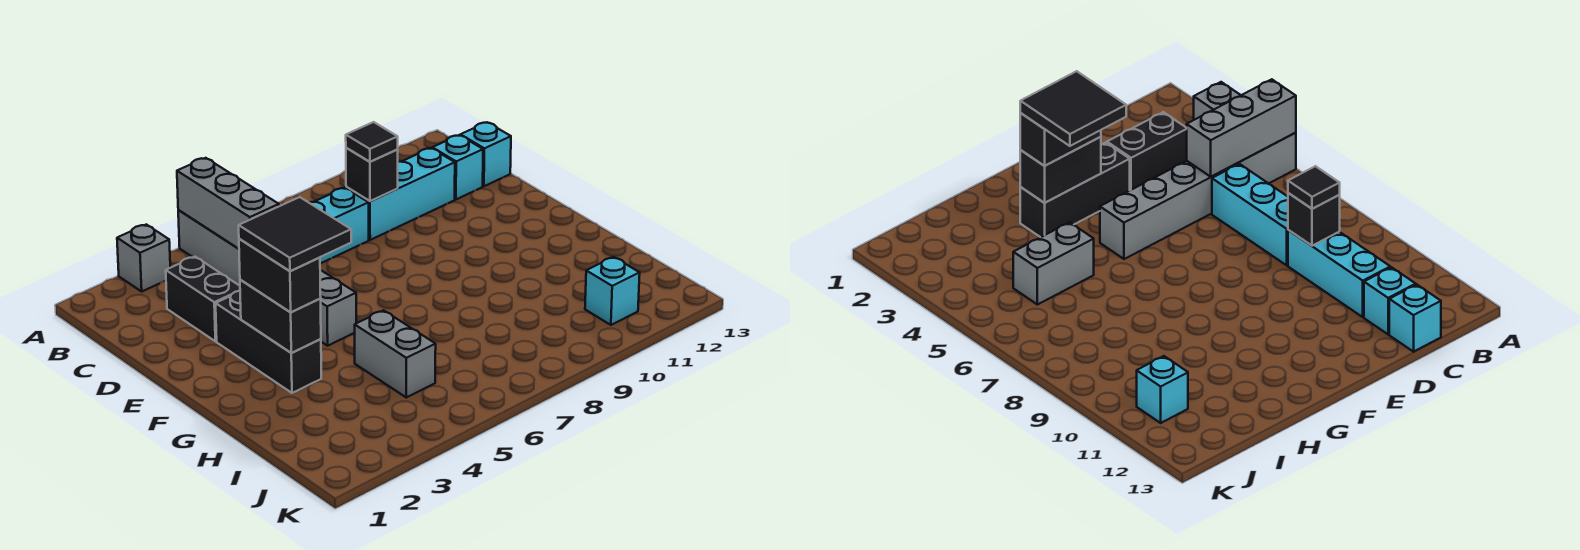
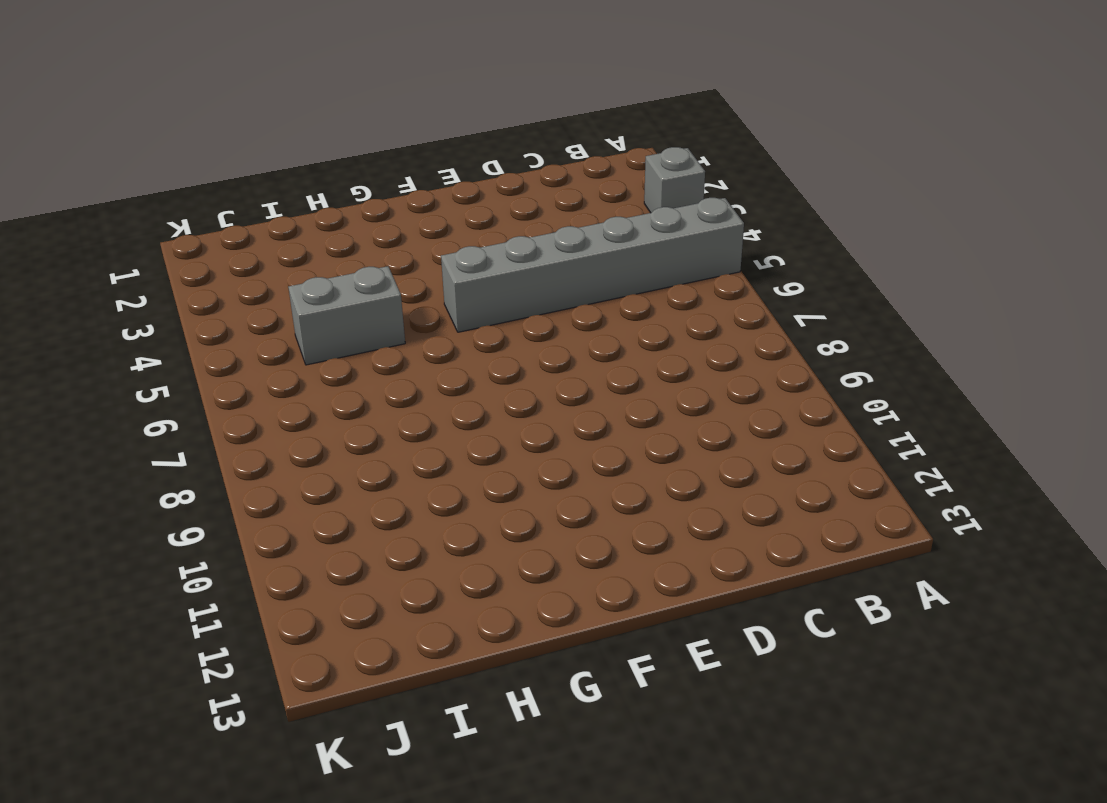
none -> black brick C3:D3 level 1
none -> cyan brick C6:C8 level 1
none -> cyan brick C9:C11 level 1

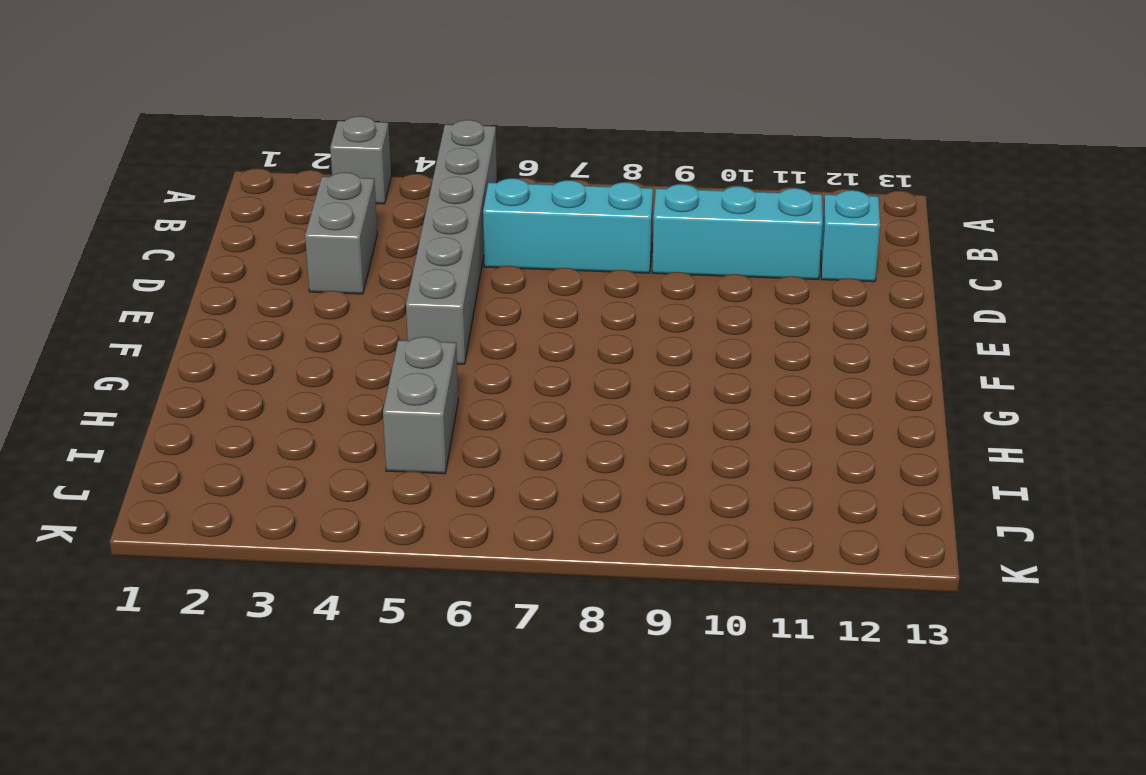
grey brick C3:D3 level 1 -> black brick C3:D3 level 1
none -> cyan brick C13 level 1
none -> black brick E3:G3 level 1
none -> cyan brick J11 level 1

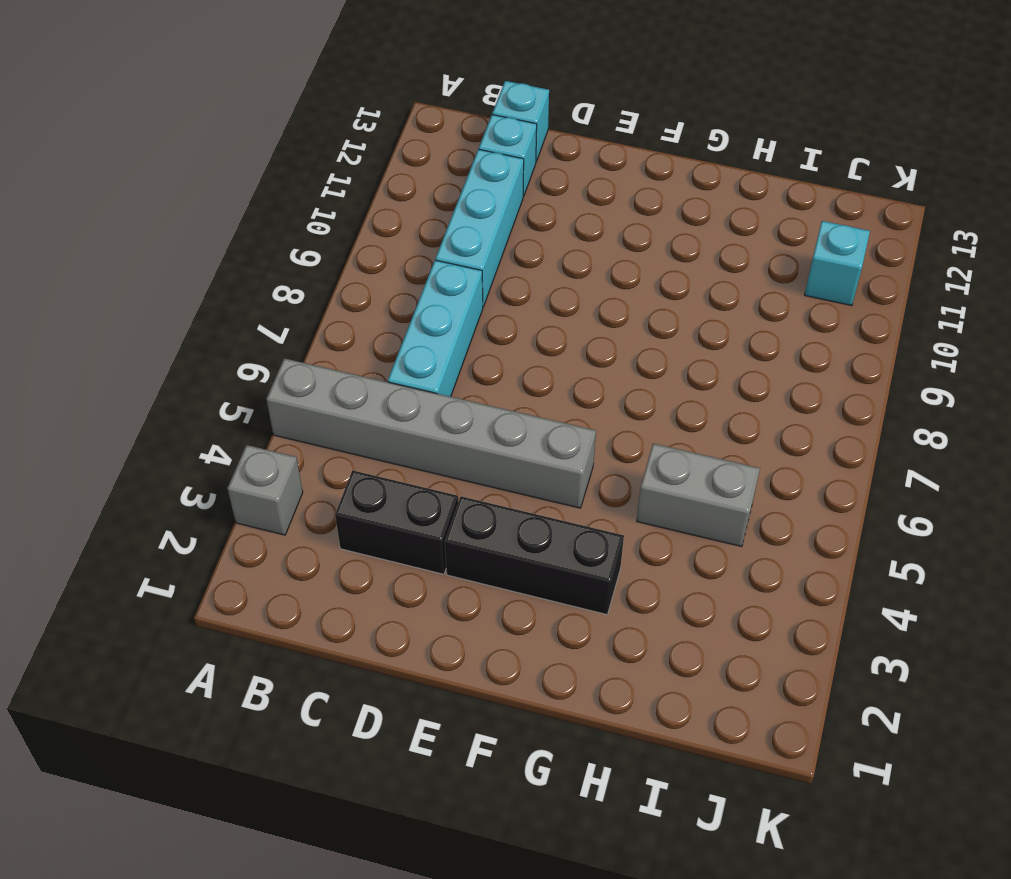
none -> grey brick A5:C5 level 2
none -> black brick C9 level 2
none -> black brick F3:G3 level 2

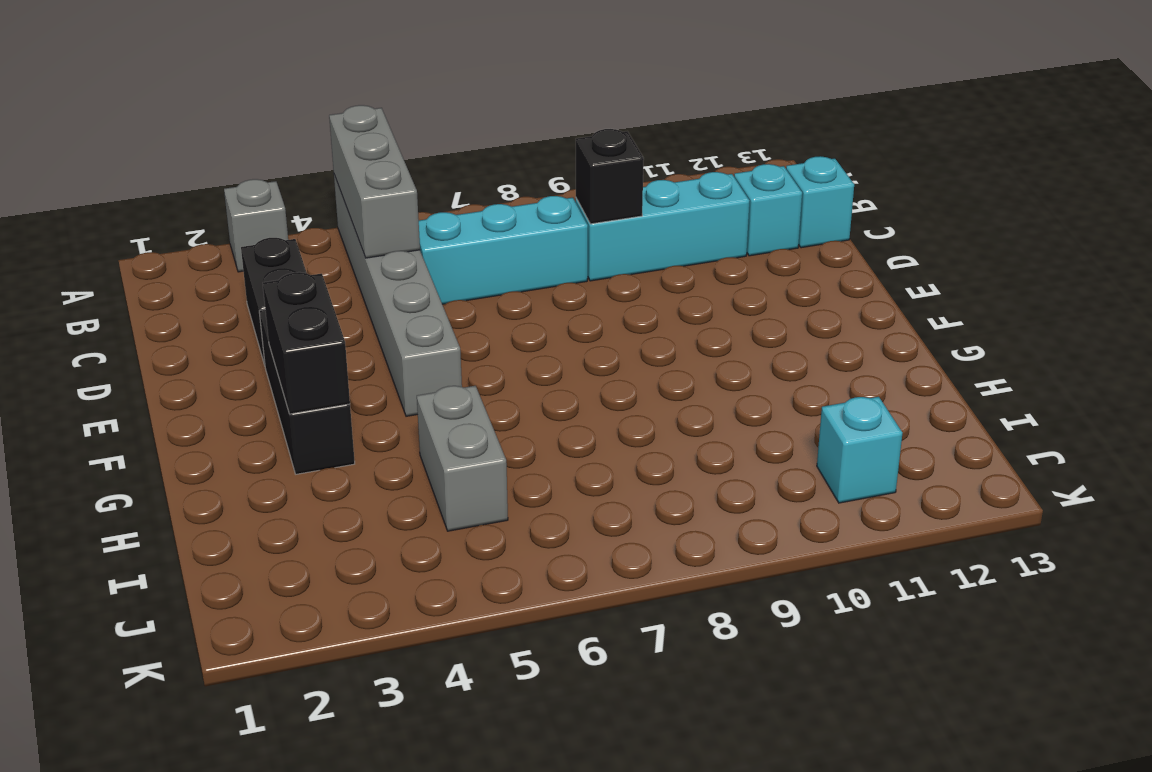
none -> black tile C9 level 3
none -> black brick F3:G3 level 3
none -> black tile F3:G4 level 4

